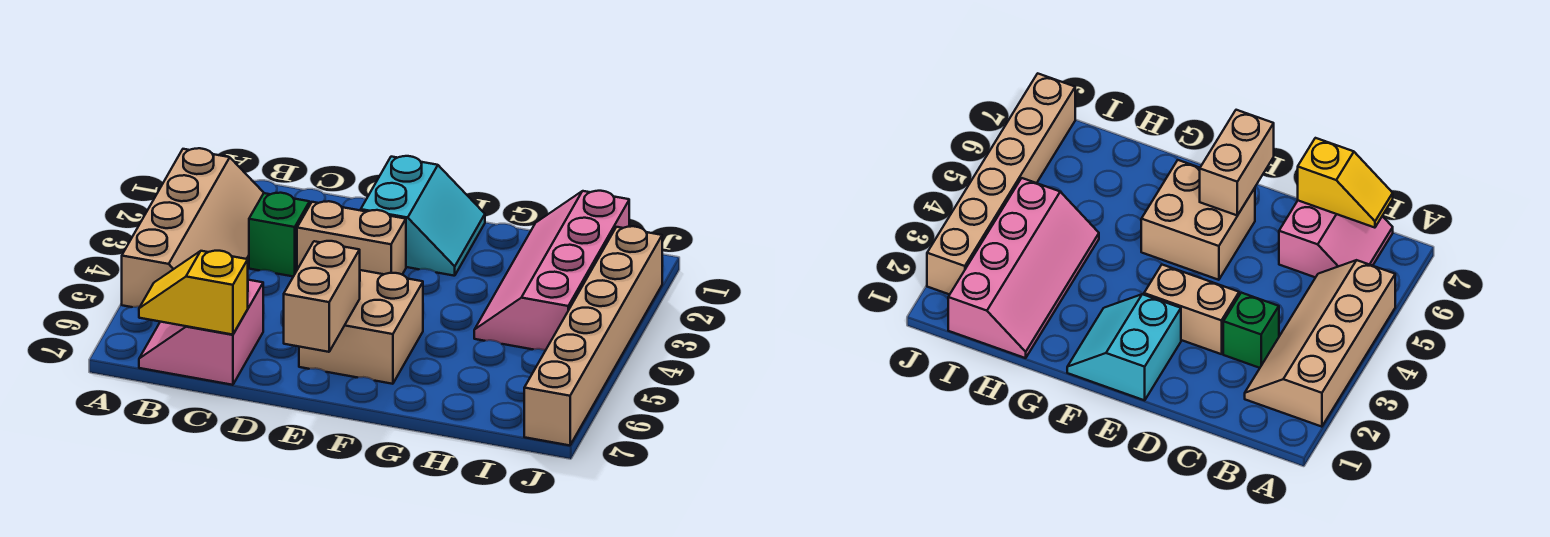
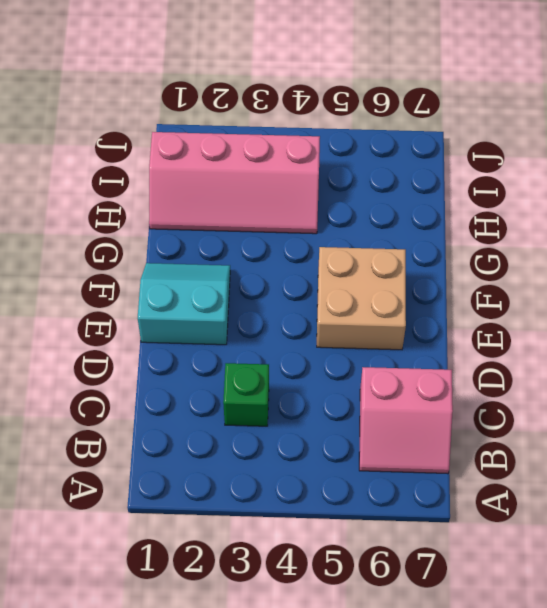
none -> tan slope A2:B5 level 1 top A
none -> tan brick D3:E3 level 1

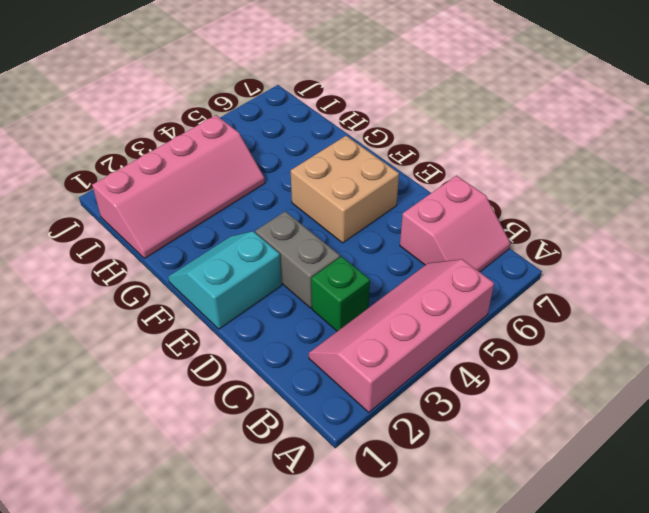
pink slope A2:B5 level 1 top A -> tan slope A2:B5 level 1 top A
grey brick D3:E3 level 1 -> tan brick D3:E3 level 1
none -> tan brick J2:J7 level 1
none -> yellow slope B7:C7 level 2 top C

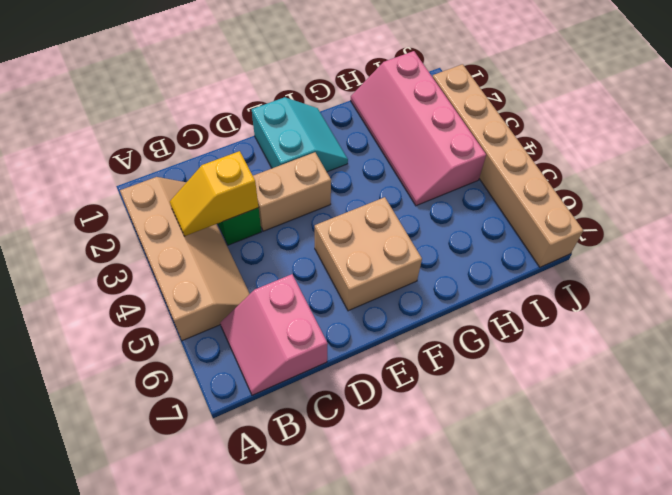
yellow slope B3:C3 level 2 top C -> yellow slope B7:C7 level 2 top C
none -> tan brick E6:E7 level 2

